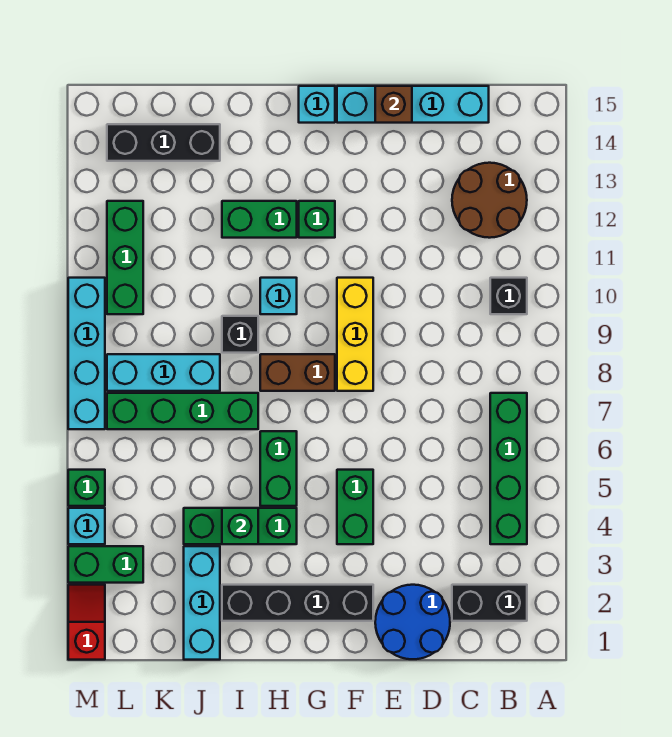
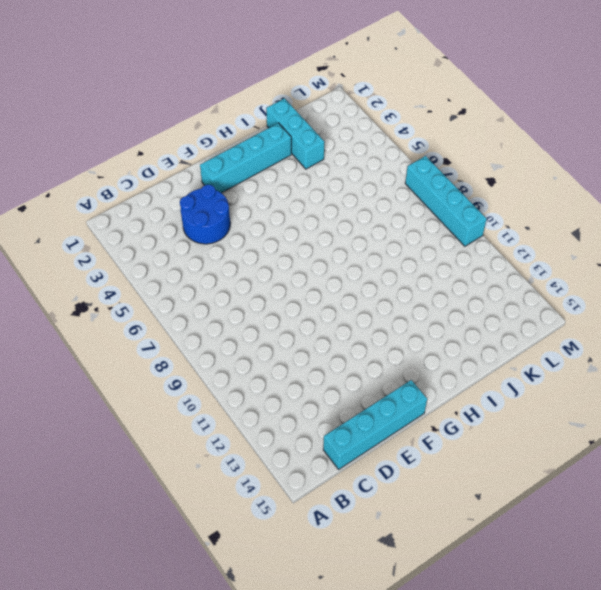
blue round brick D3:E4 level 1 -> blue round brick D1:E2 level 1
cyan brick F2:I2 level 1 -> black brick F2:I2 level 1
none -> black brick B2:C2 level 1
none -> green brick B4:B7 level 1
none -> black brick B10 level 1

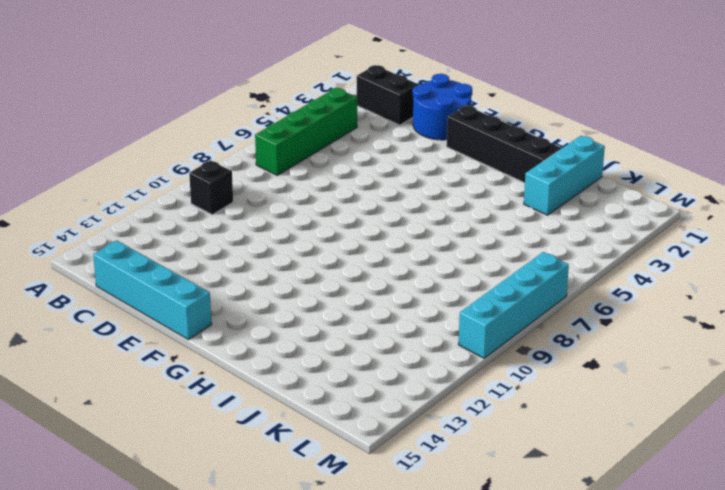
none -> brown round brick B12:C13 level 1
none -> green brick F4:F5 level 1
none -> yellow brick F8:F10 level 1

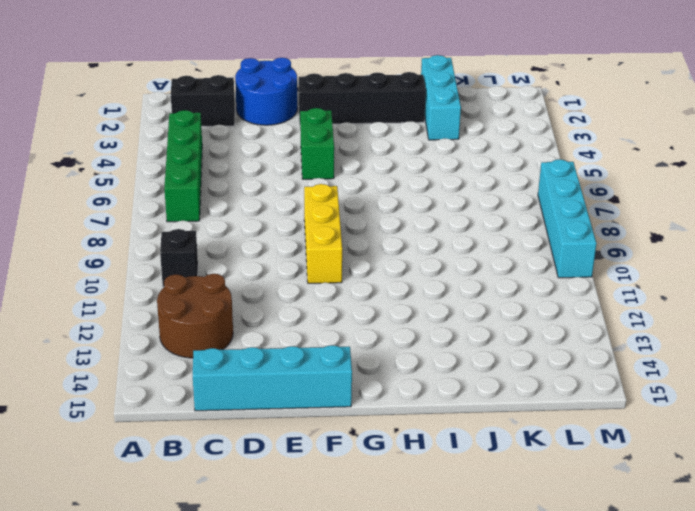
none -> brown brick G8:H8 level 1
none -> green brick G12 level 1
none -> cyan brick G15 level 1

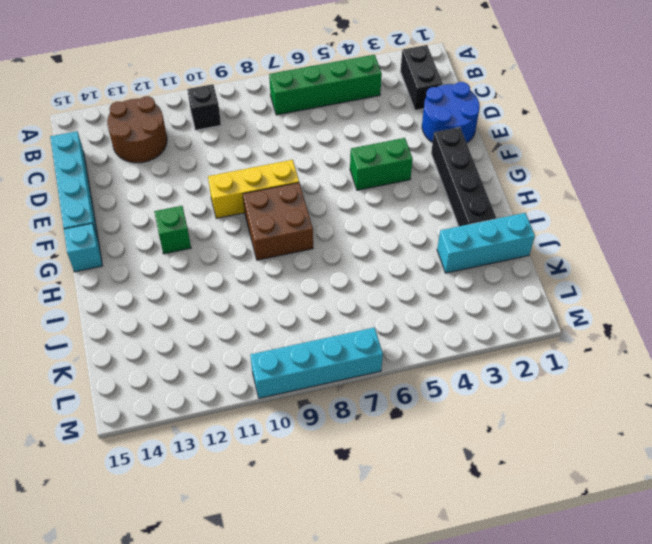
brown brick G8:H9 level 1 -> brown brick G8:H8 level 1
none -> green brick H4:J4 level 1
none -> green brick H5:H6 level 1
none -> cyan brick H10 level 1

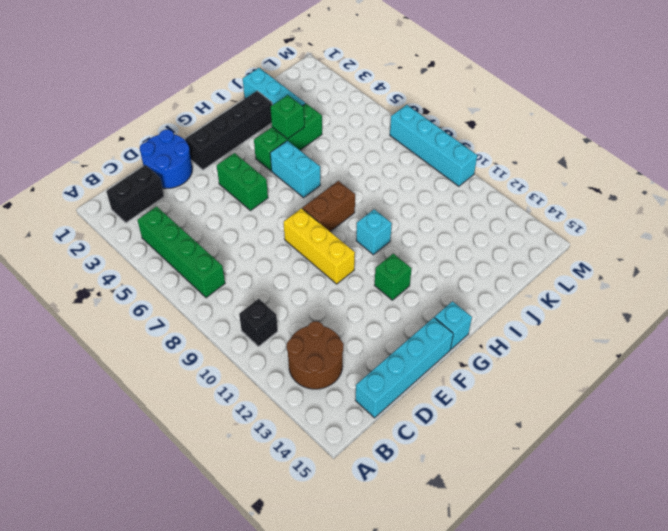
cyan brick H5:H6 level 1 -> green brick H5:H6 level 1
none -> green brick H12:I12 level 1
none -> green brick I7:L7 level 1
none -> black brick I9 level 1

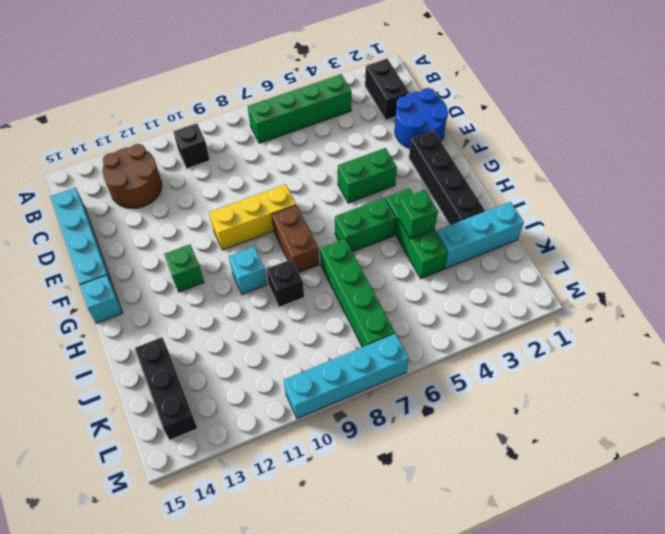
none -> green brick H12:I12 level 1
none -> cyan brick J8:L8 level 1
none -> green brick L3:M3 level 1

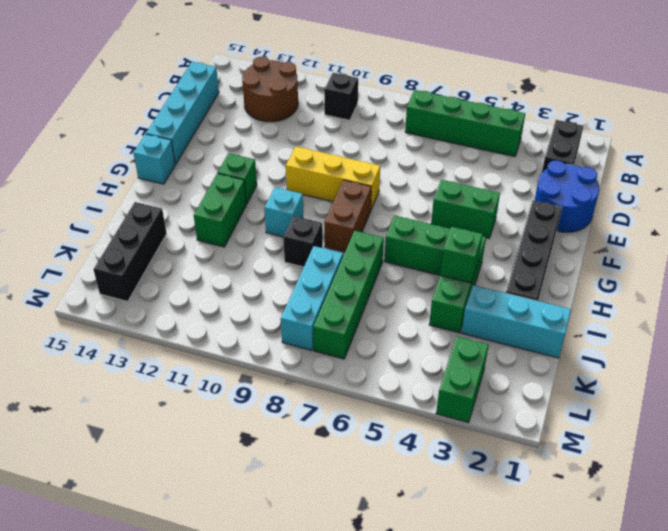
none -> green brick L10:L12 level 1
none -> red slope M1:M2 level 1 top 1
none -> cyan brick M4 level 1

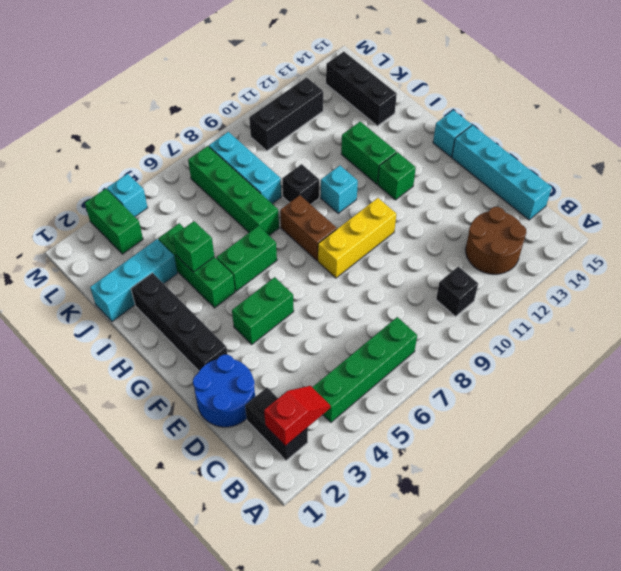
red slope B2:B3 level 2 top 2 -> red slope M1:M2 level 1 top 1
black brick L10:L12 level 1 -> green brick L10:L12 level 1
none -> green brick M5 level 1
none -> cyan brick M7:M10 level 1
none -> brown brick E15 level 2

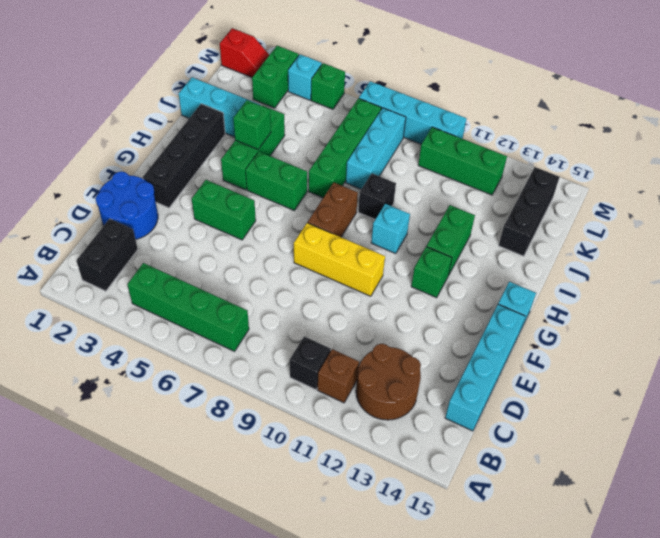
brown brick B11 level 1 -> brown brick E15 level 2

